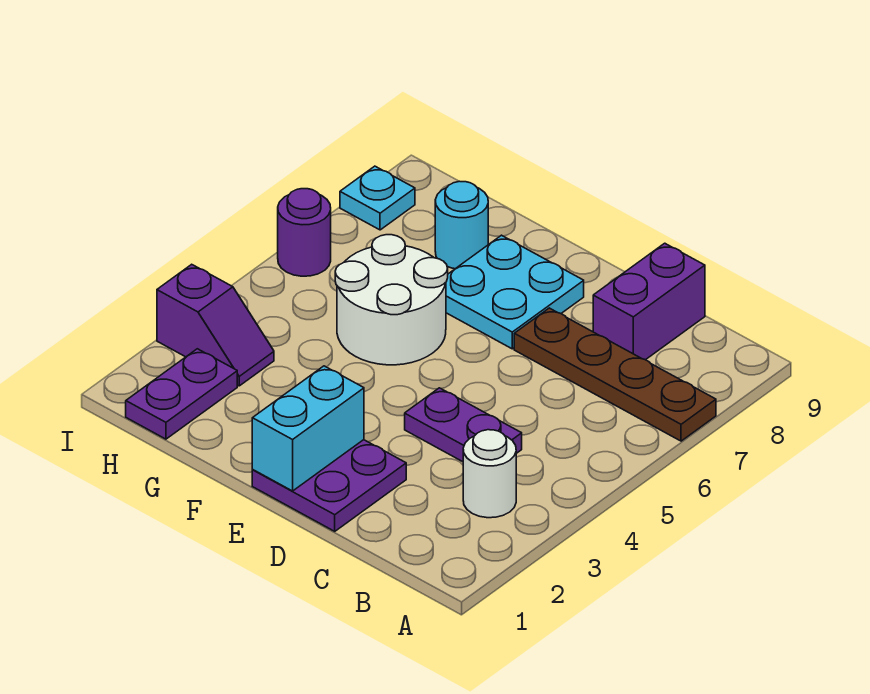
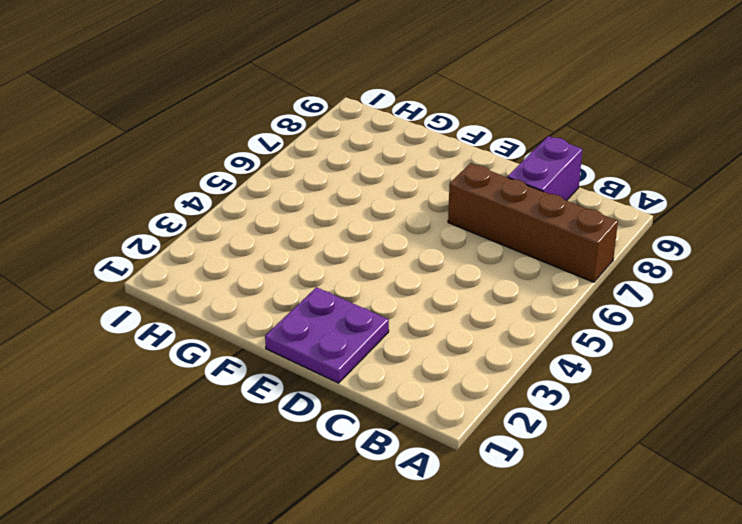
brown brick A7:D7 level 1 -> brown plate A7:D7 level 1
none -> white round brick B3 level 1
none -> purple plate C4:D4 level 1
none -> cyan plate E7:F8 level 1

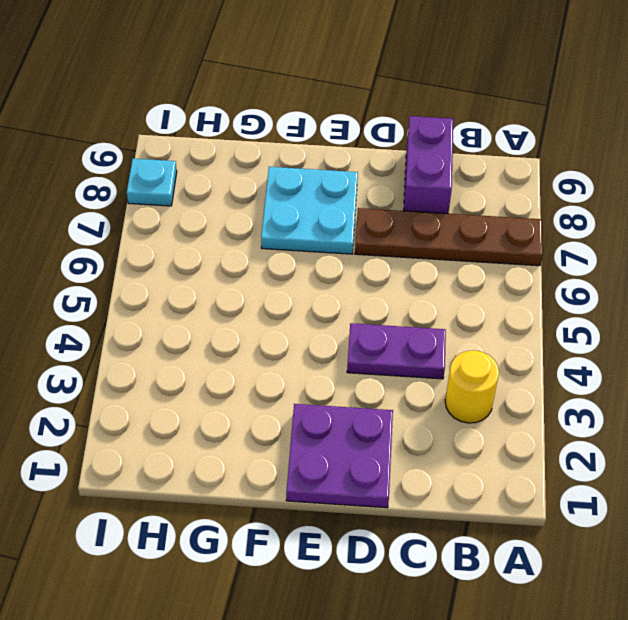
yellow round brick B3 level 1 -> white round brick B3 level 1
none -> white round brick F5:G6 level 1
none -> cyan round brick G8 level 1
none -> purple plate H1:H2 level 1

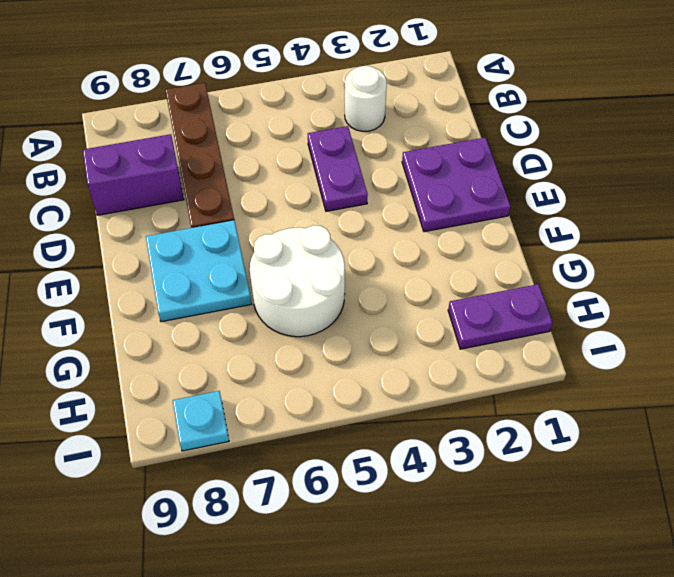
none -> cyan round brick G8 level 1
none -> purple slope H3:I3 level 1 top I
none -> purple round brick I6 level 1

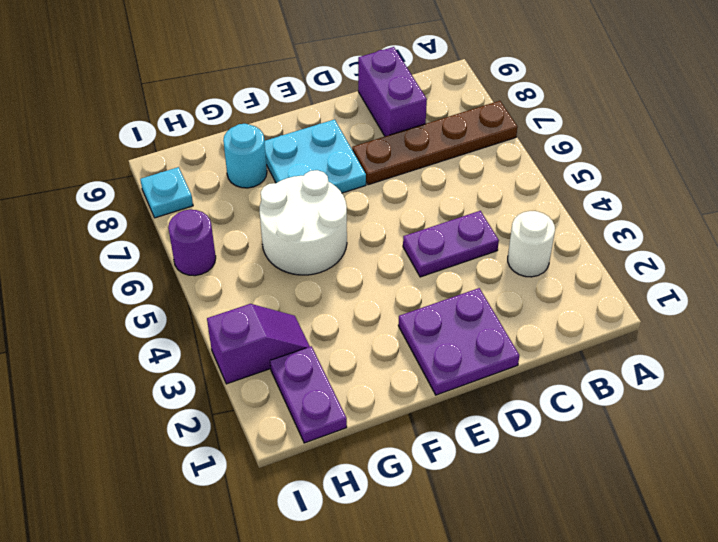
none -> cyan brick E1:E2 level 2

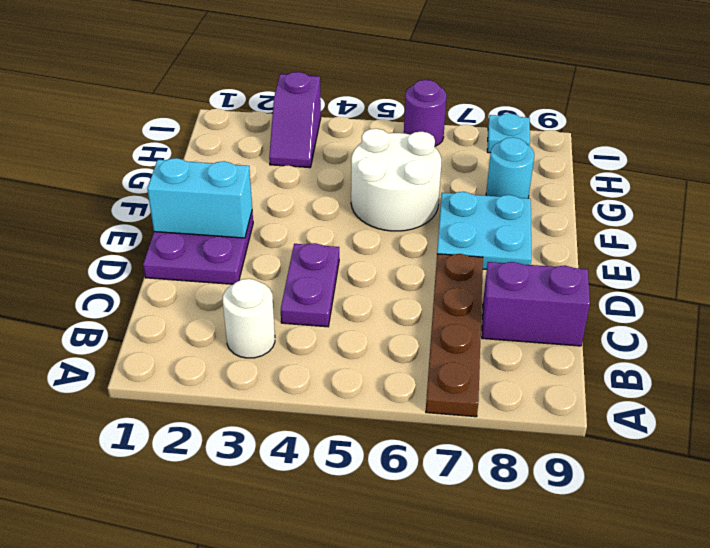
none -> purple plate H1:H2 level 1

